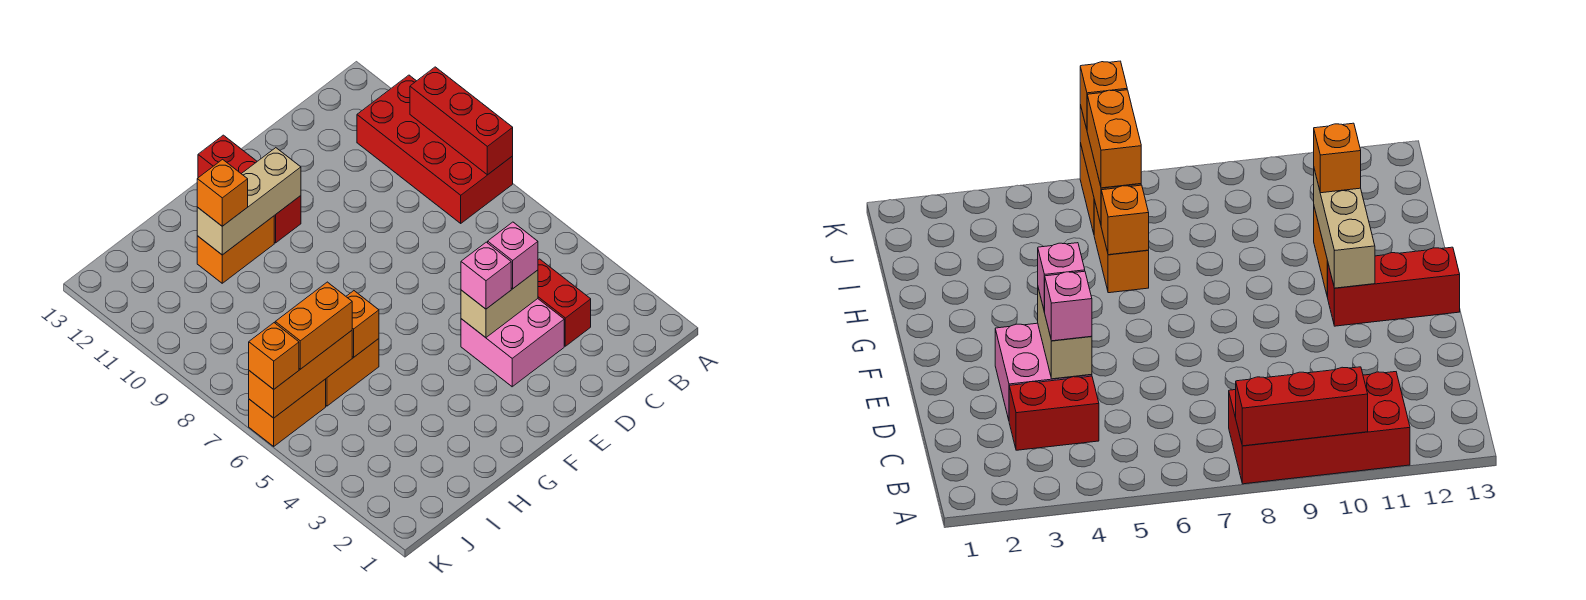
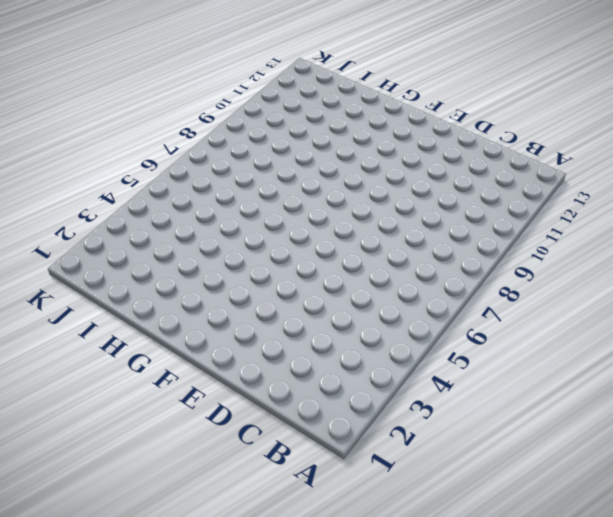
none -> red brick A8:B11 level 1
none -> red brick C3:C4 level 1
none -> pink brick D3:E4 level 1

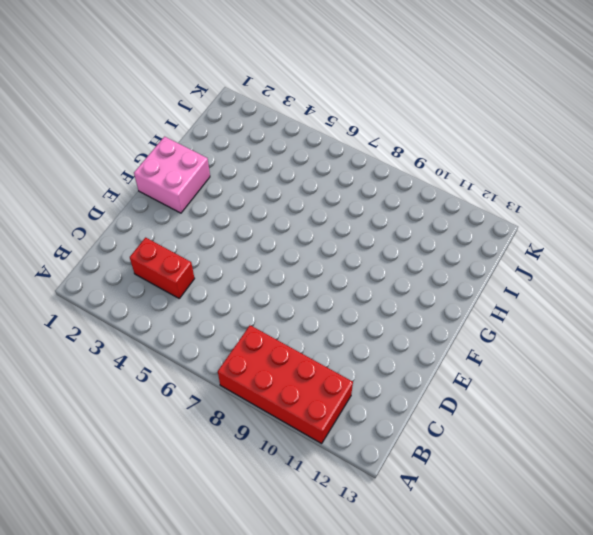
pink brick F1:G2 level 1 -> pink brick D3:E4 level 1
none -> red brick F11:F13 level 1
none -> orange brick G11:H11 level 1
none -> orange brick H6:I6 level 1

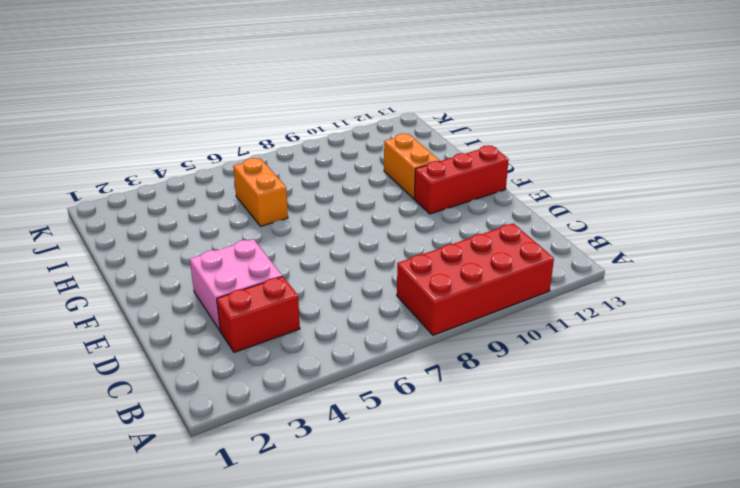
none -> orange brick J6:K6 level 1
none -> red brick A8:A10 level 2
none -> tan brick D4:E4 level 2

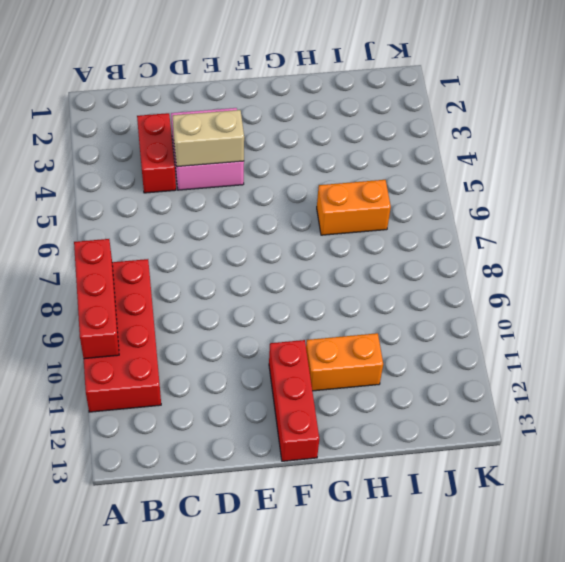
none -> orange brick J6:K6 level 1
none -> tan brick F11:H11 level 2
none -> orange brick H6 level 2

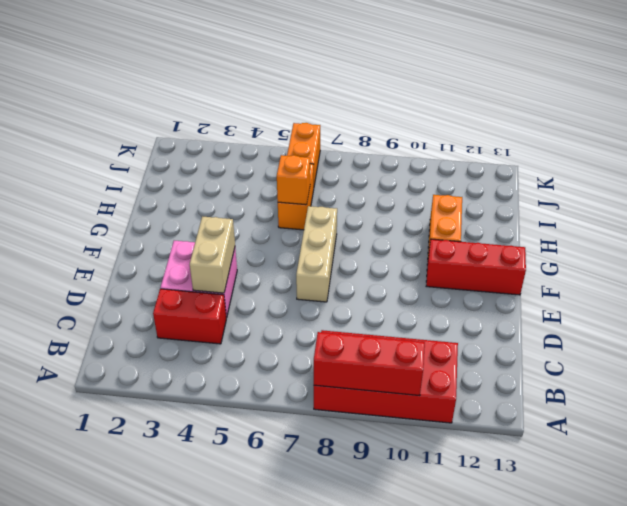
tan brick E7:G7 level 1 -> tan brick F11:H11 level 2
none -> orange brick I6:K6 level 2
none -> pink brick D4 level 3
none -> pink brick E4 level 3

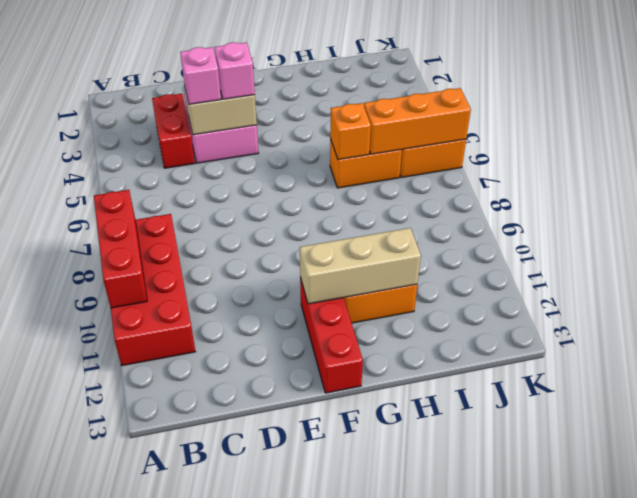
none -> orange brick H11 level 3
none -> orange brick I6:J6 level 3
none -> orange brick K6 level 3

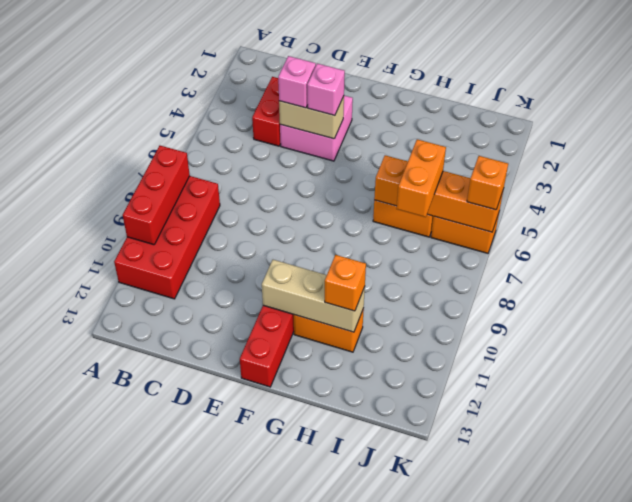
orange brick I6:I7 level 3 -> orange brick I6:J6 level 3

